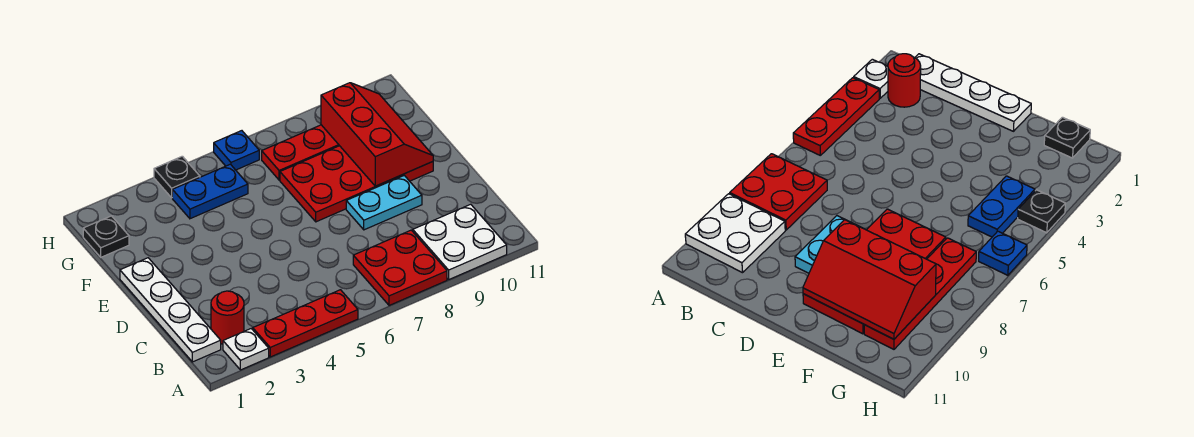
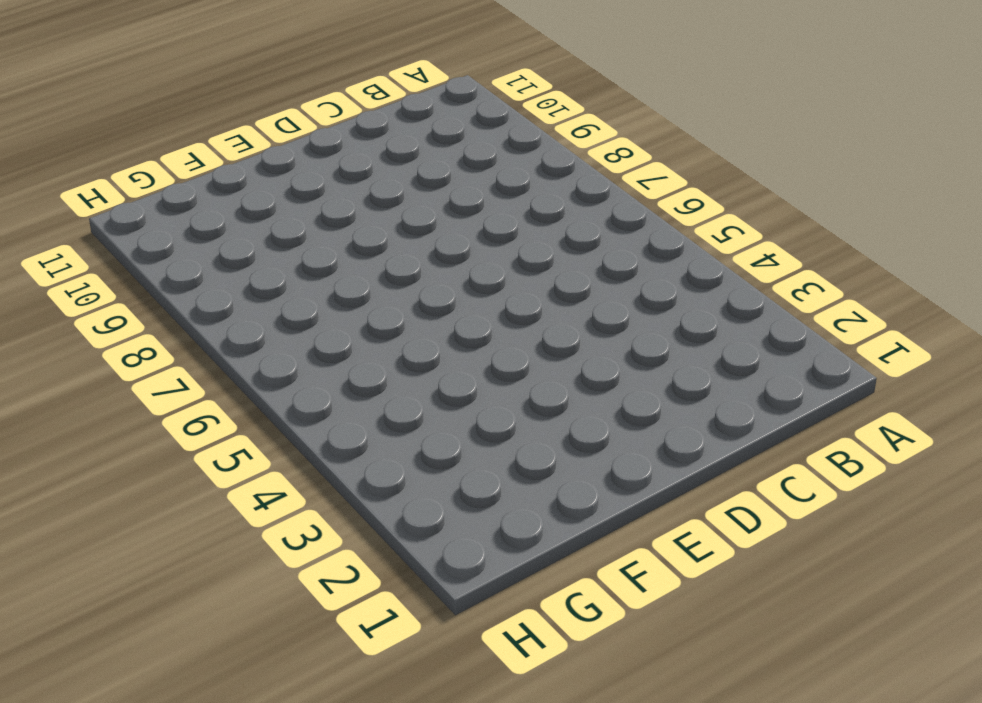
none -> white plate A2 level 1
none -> red plate A3:A5 level 1
none -> red plate A7:B8 level 1

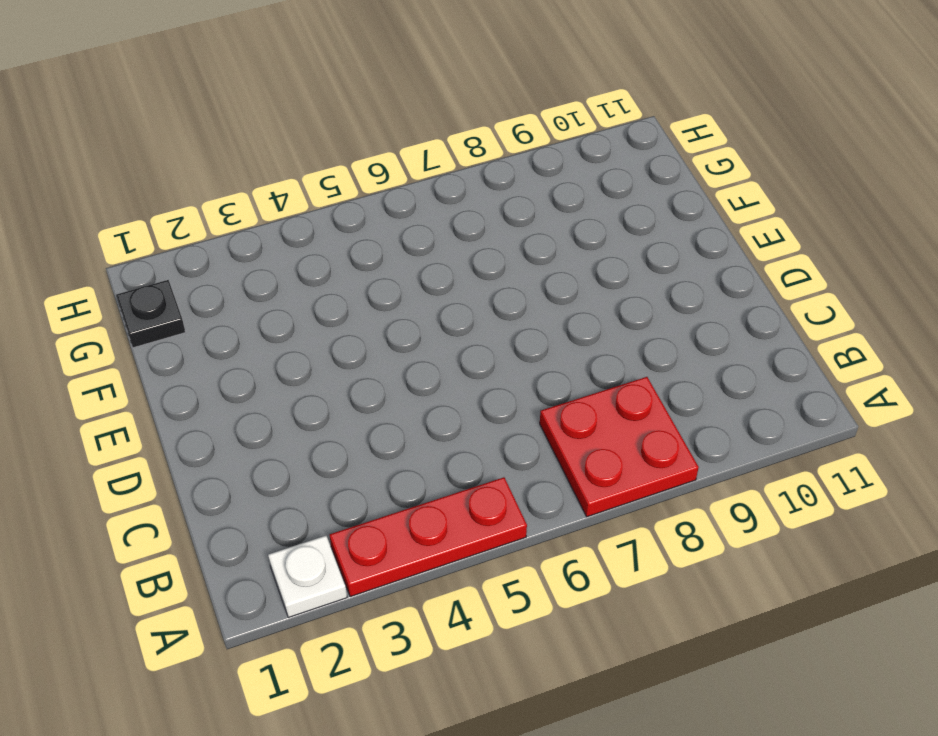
none -> white plate A9:B10 level 1
none -> white plate B1:E1 level 1
none -> red round brick B2 level 1

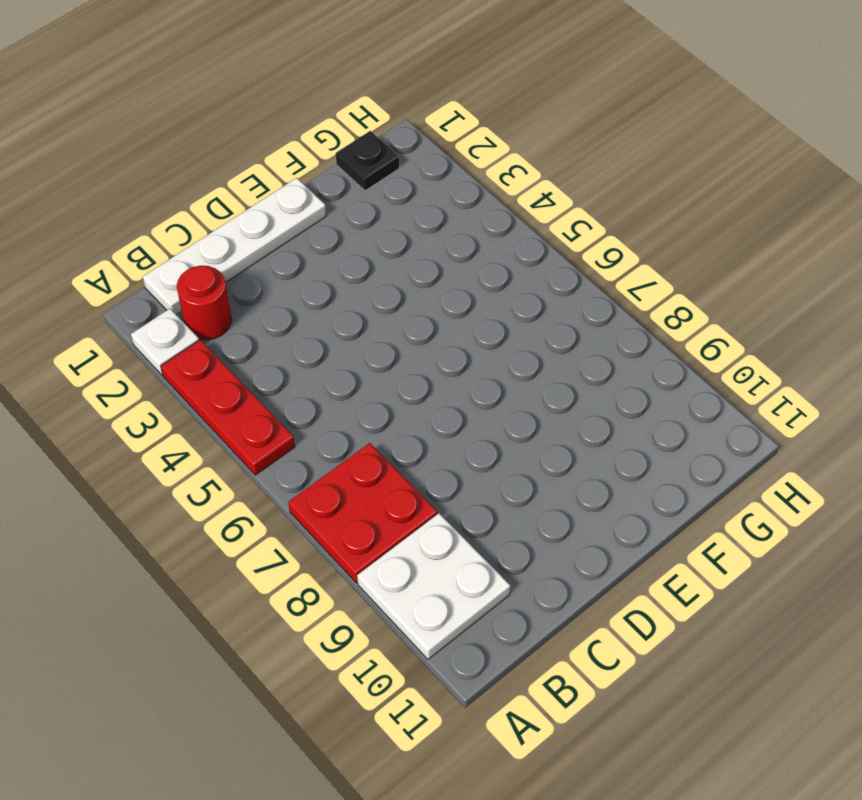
none -> cyan plate D8:D9 level 1
none -> red plate E7:F10 level 1
none -> blue plate G4:G5 level 1

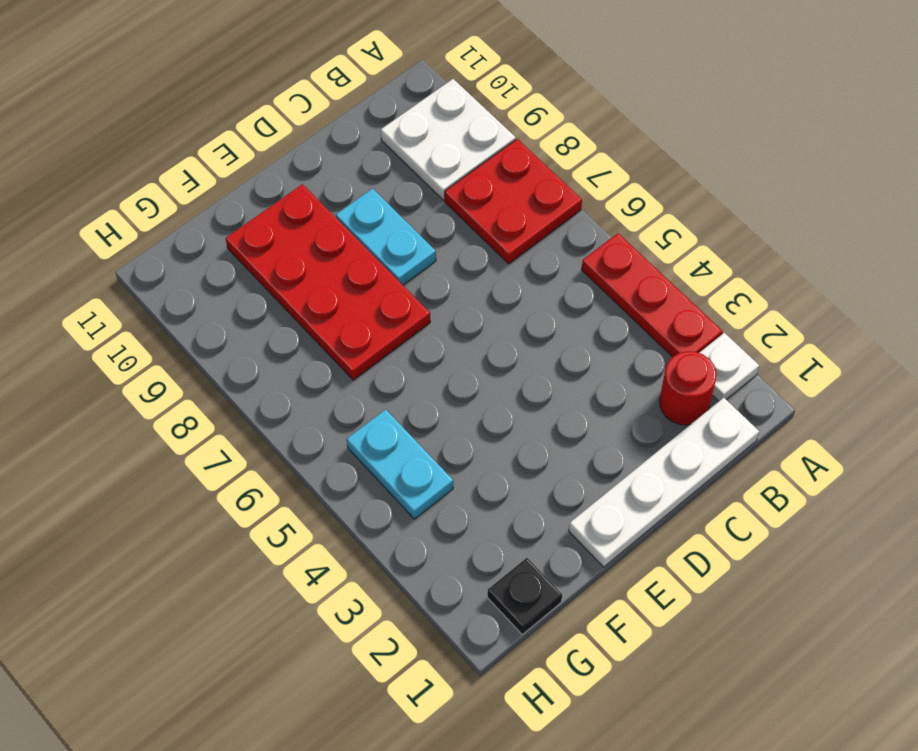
cyan plate G4:G5 level 1 -> blue plate G4:G5 level 1
none -> red plate G7:G10 level 1
none -> black plate H4 level 1
none -> blue plate H6 level 1

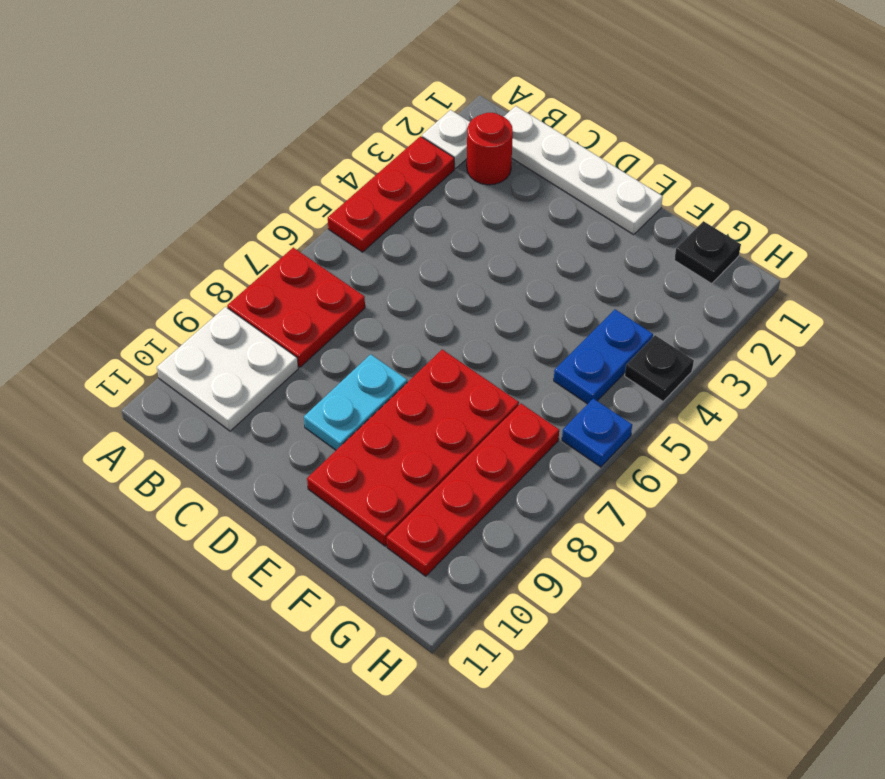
none -> red slope E9:G10 level 2 top 9

